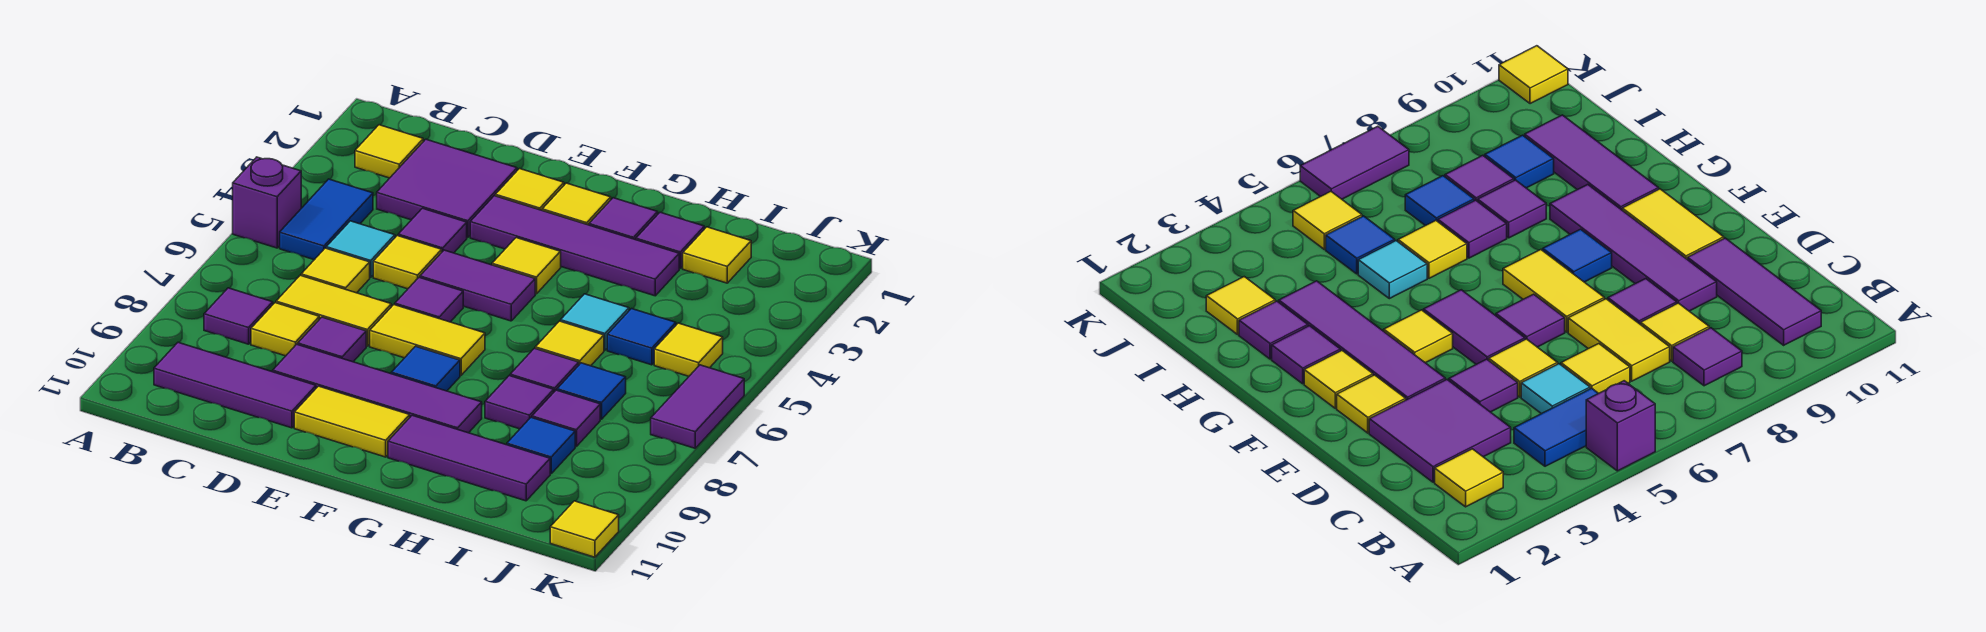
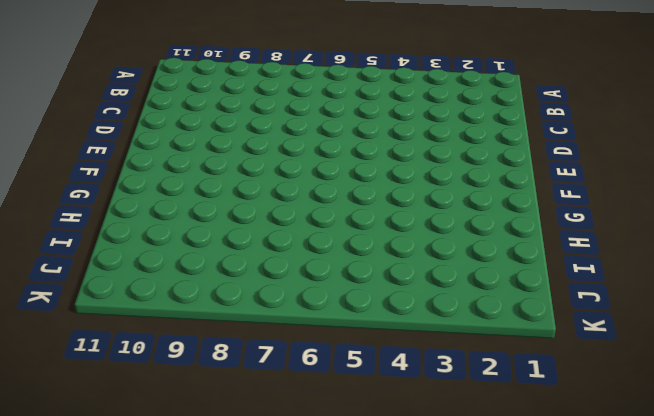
none -> purple brick A5 level 1
none -> yellow tile B2 level 1
none -> blue tile B4:B5 level 1
none -> purple tile B8 level 1

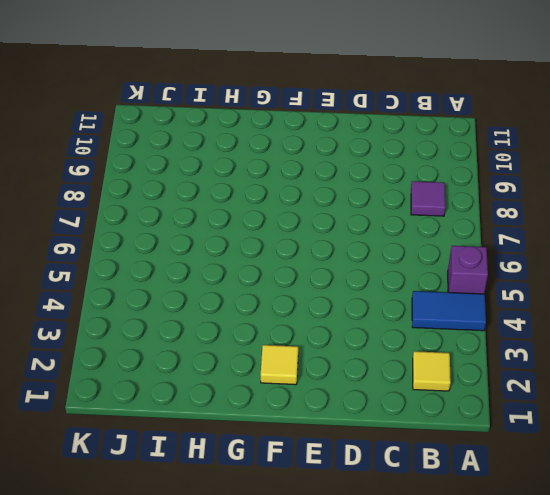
blue tile A4:B4 level 1 -> blue tile B4:B5 level 1
none -> purple tile B10:D10 level 1
none -> purple tile C2:D3 level 1
none -> cyan tile C5 level 1
none -> yellow tile C6 level 1

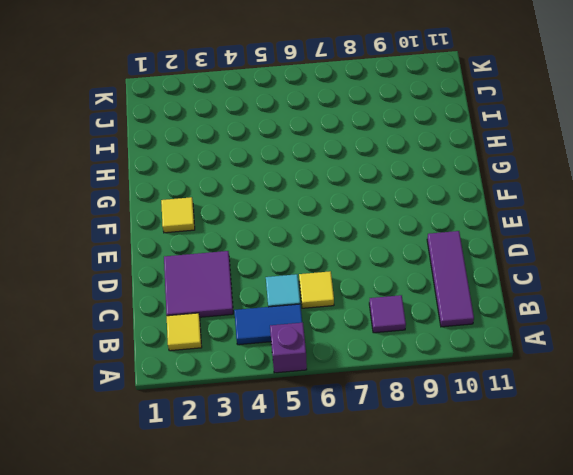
none -> yellow tile C7:D7 level 1
none -> yellow tile C8 level 1
none -> purple tile D4 level 1
none -> yellow tile D5 level 1

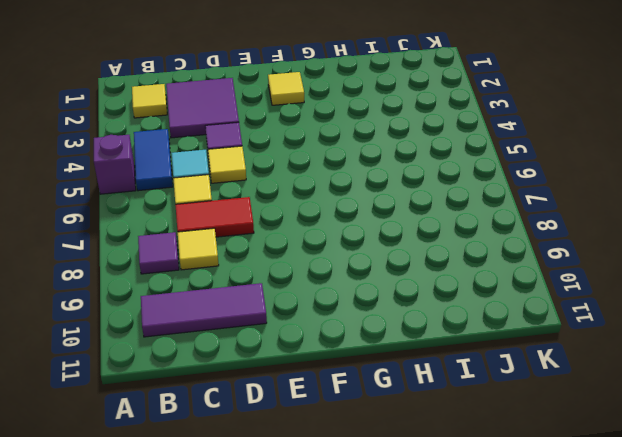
red tile C7:D7 level 1 -> yellow tile C7:D7 level 1
none -> purple tile D8 level 1
none -> purple tile D9:G9 level 1
none -> yellow tile E2 level 1
none -> purple tile E3:H3 level 1

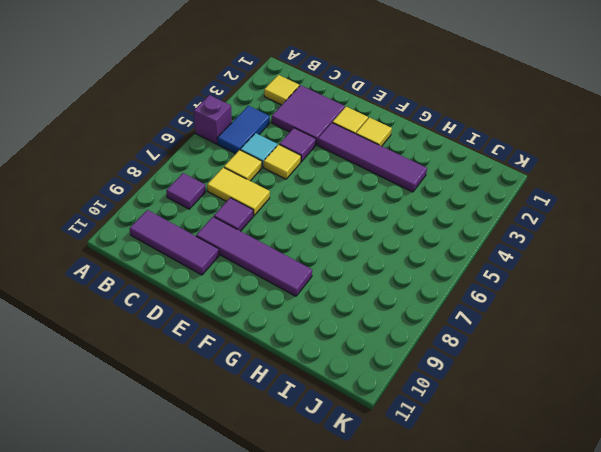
none -> yellow tile C8 level 1
none -> purple tile E5:F5 level 1
none -> purple tile E6 level 1
none -> yellow tile E7:F7 level 1

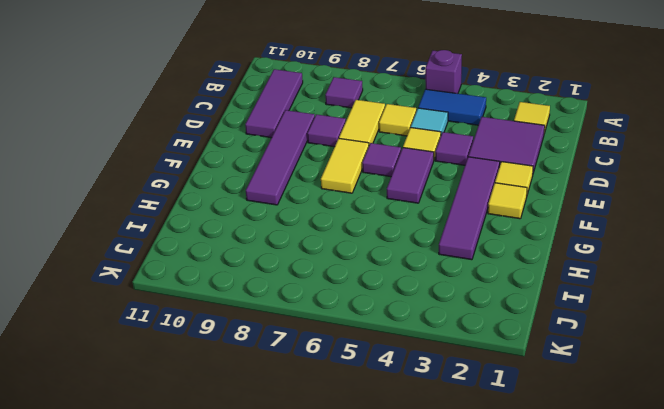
none -> yellow tile C8 level 1
none -> yellow tile E10:F10 level 1
none -> yellow tile F4 level 1
none -> blue tile F8 level 1

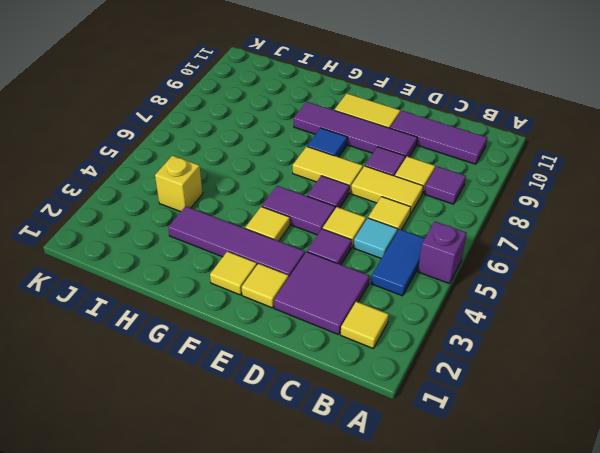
yellow brick I4 level 1 -> none
none -> purple tile G2 level 1
none -> purple tile G10:I10 level 1
none -> purple tile H2 level 1
none -> cyan tile H5 level 1

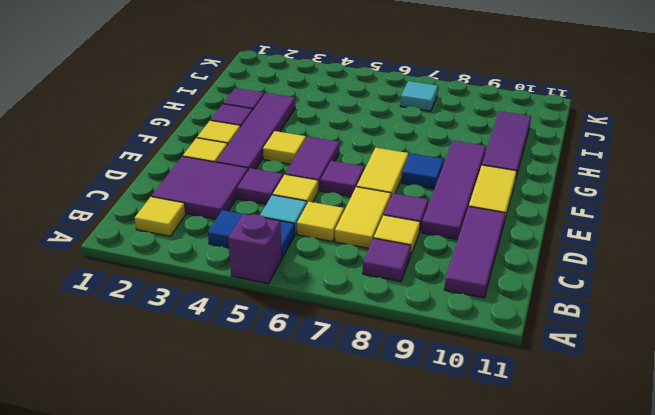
cyan tile J7 level 1 -> cyan tile H5 level 1
none -> yellow tile H6 level 1
none -> purple tile H7 level 1
none -> purple tile H8 level 1
none -> yellow tile I2 level 1

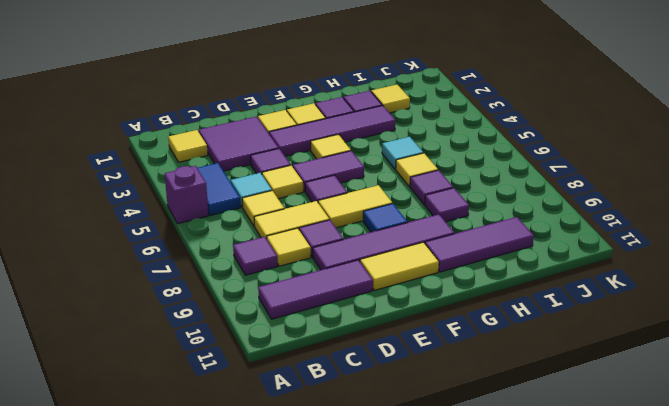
none -> blue tile I5 level 1
none -> blue tile I7 level 1
none -> purple tile I8 level 1
none -> blue tile I9 level 1

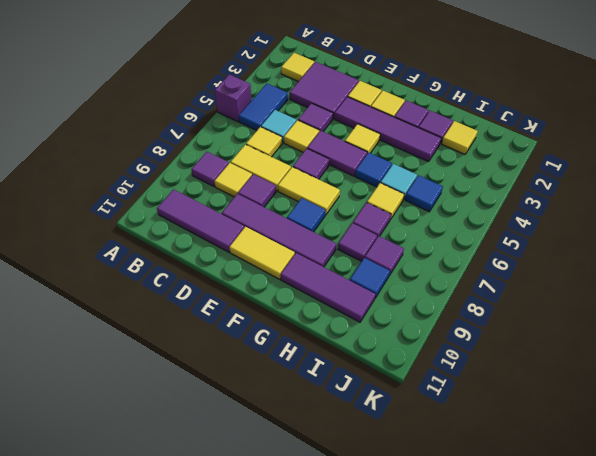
blue tile G5 level 1 -> blue tile I7 level 1
none -> yellow tile J5 level 1
none -> purple tile K6:K7 level 1
none -> yellow tile K11 level 1

